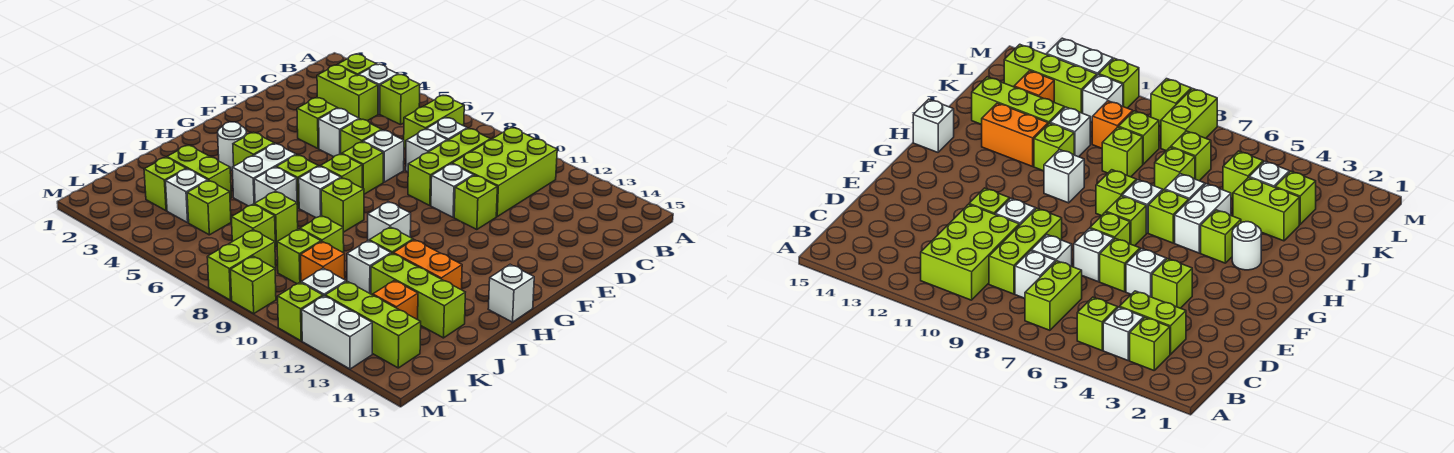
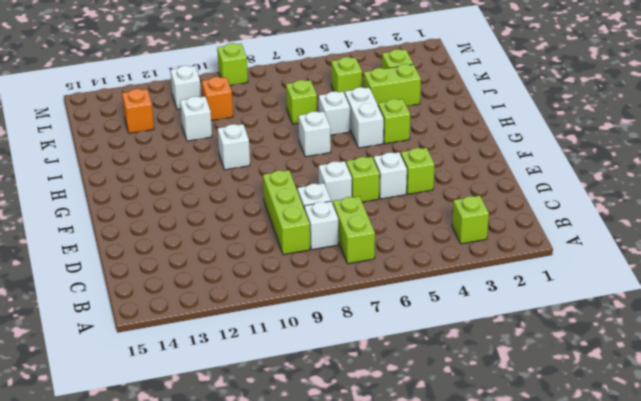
none -> white brick B4 level 1
none -> lime brick B5 level 1
none -> lime brick B10:D11 level 1
none -> lime brick C3:C4 level 1

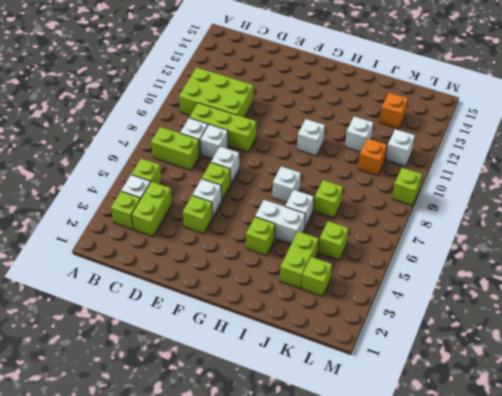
none -> white brick E10 level 1
none -> lime brick E11 level 1
none -> lime brick F7 level 1
none -> lime brick G7 level 1

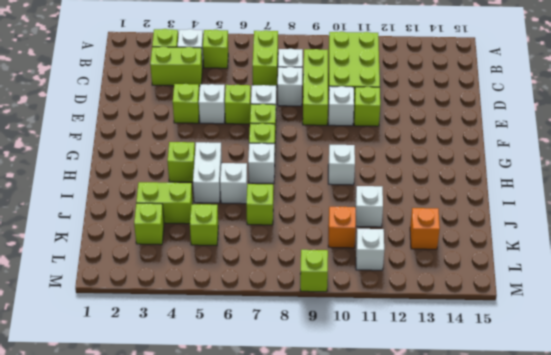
none -> white round brick H3 level 1
none -> lime brick H6 level 1
none -> lime brick H8 level 1
none -> white brick H15 level 1

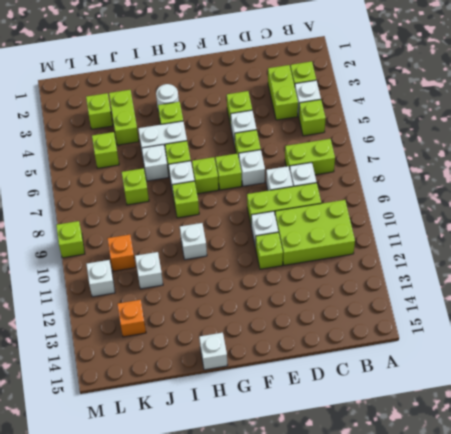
none -> lime brick I11 level 1
none -> orange brick I12:I13 level 1
none -> lime brick J9 level 1
none -> lime brick J12:J14 level 1

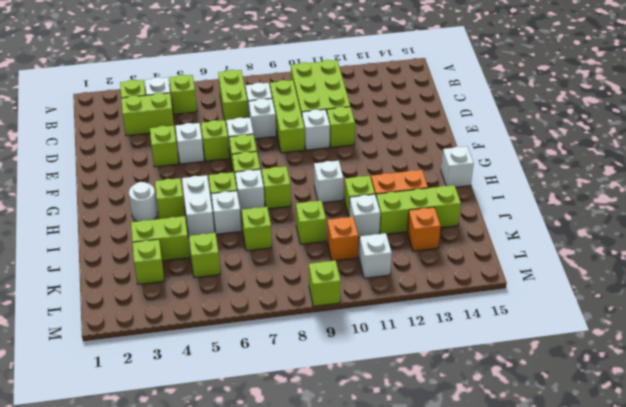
none -> white brick K4 level 1
none -> lime brick K7 level 1
none -> lime brick K9 level 1
none -> lime brick L8:M8 level 1

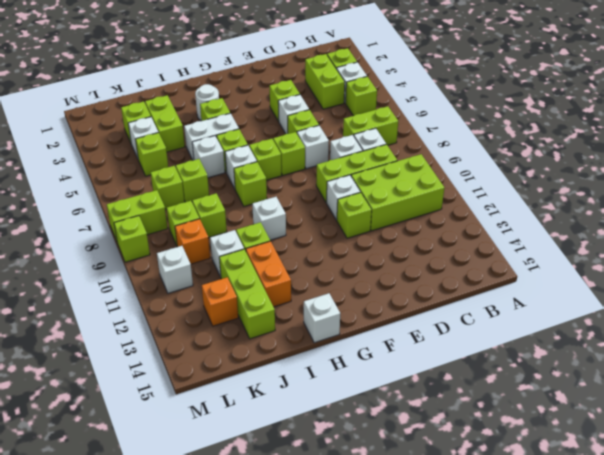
none -> lime brick L12:L14 level 1
none -> lime brick M11 level 1
none -> white brick M12:M13 level 1

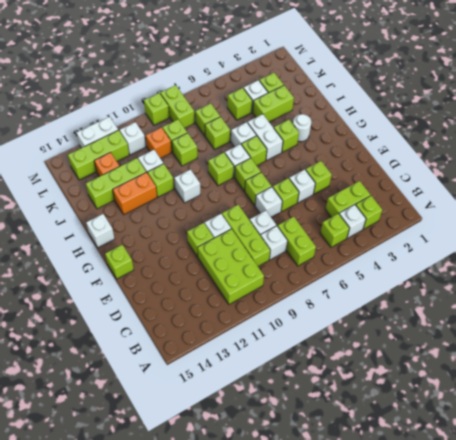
lime brick F15 level 1 -> lime brick M11 level 1

